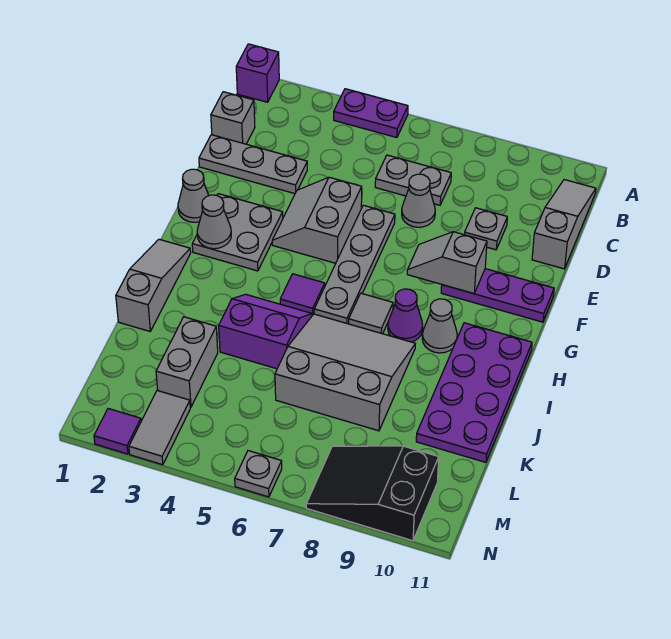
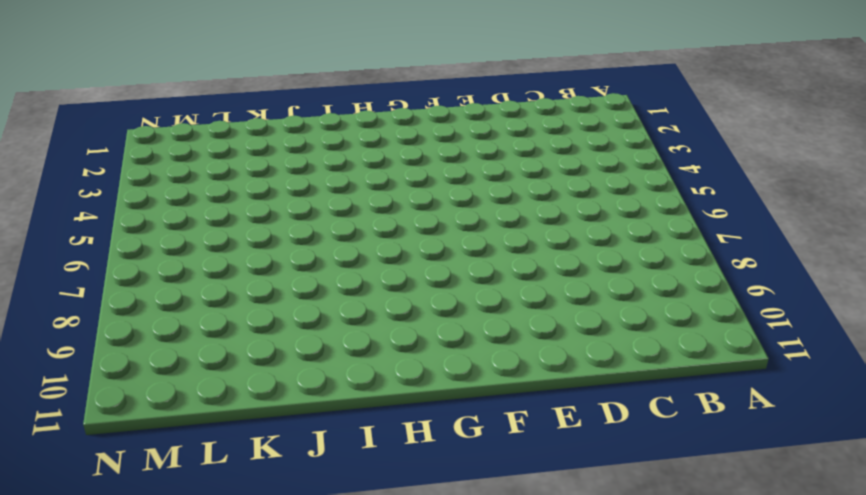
none -> purple brick A1 level 1
none -> purple plate A4:A5 level 1
none -> grey slope B11:D11 level 1 top D

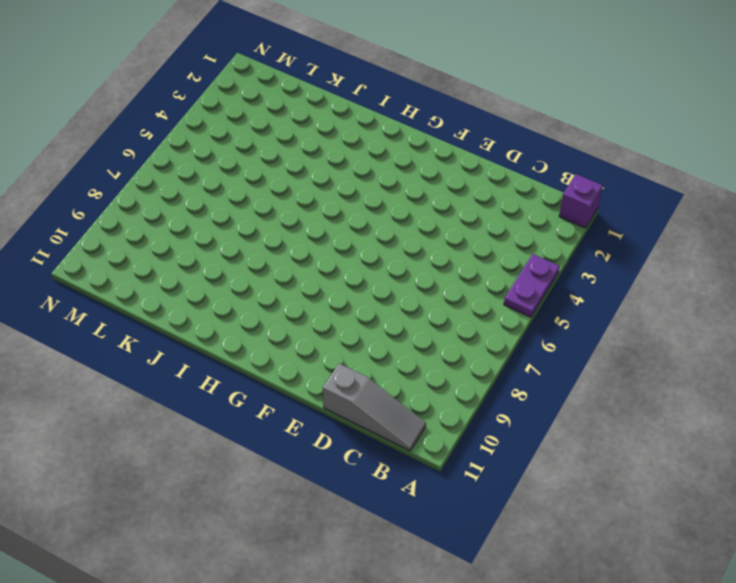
none -> grey brick C1 level 1
none -> grey plate C6:C7 level 1
none -> grey plate D1:D3 level 1

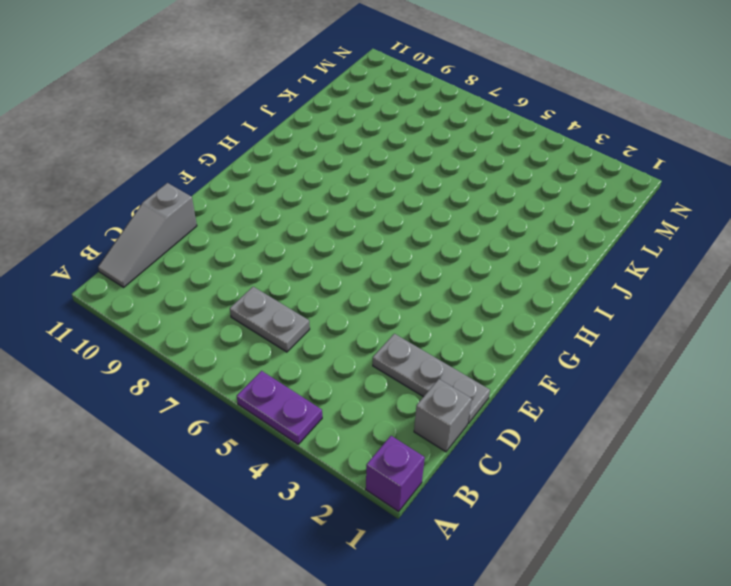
none -> grey cone D7 level 1
none -> grey plate D9 level 1
none -> grey slope E4:F5 level 1 top 5

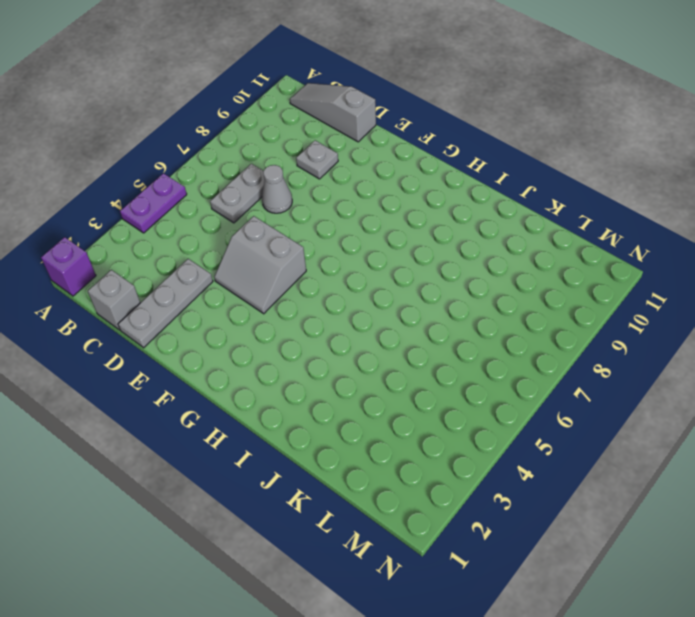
none -> grey plate E6:H6 level 1
none -> grey cone F1 level 1
none -> grey plate F2:G3 level 1

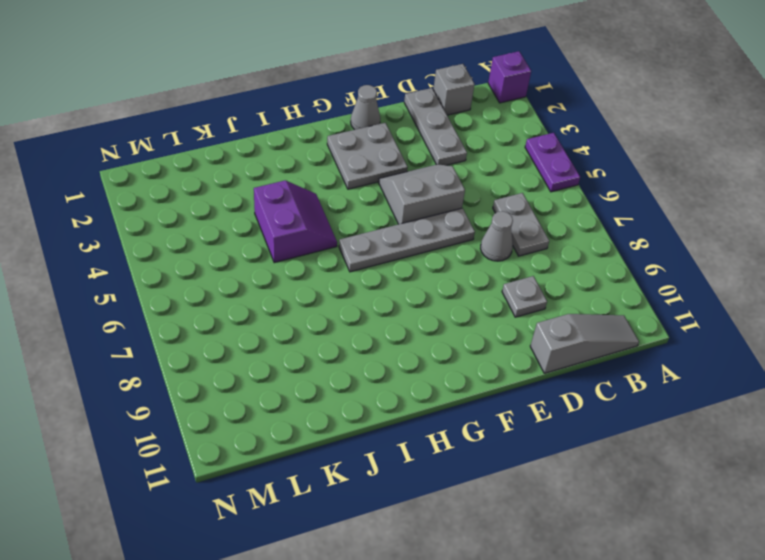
none -> purple plate F9:F11 level 1
none -> grey slope H1:J1 level 1 top J
none -> purple tile H5 level 1

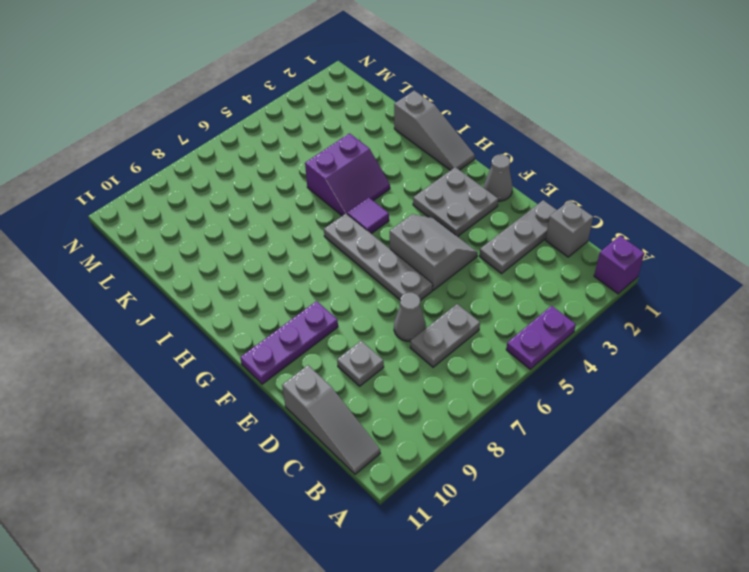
none -> grey tile H7 level 1
none -> purple cone H8 level 1
none -> grey cone H9 level 1

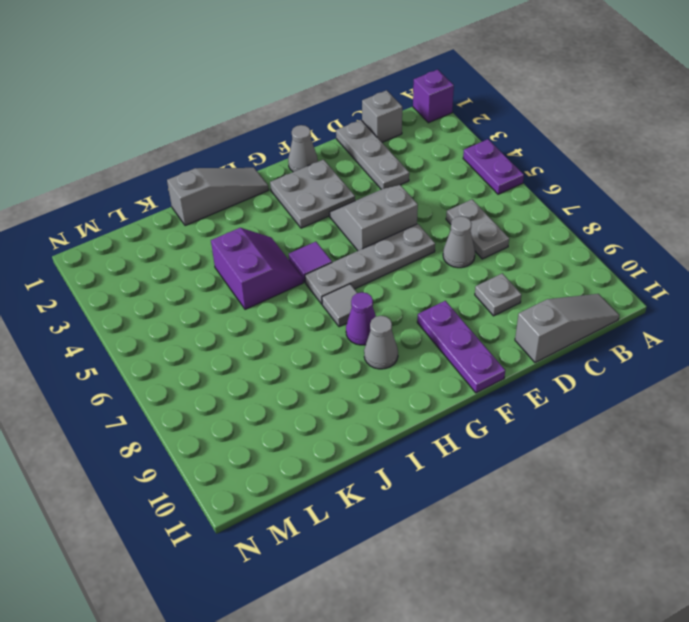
none -> purple plate H10:K11 level 1
none -> grey slope I6:K8 level 1 top K
none -> grey brick K3:L3 level 1

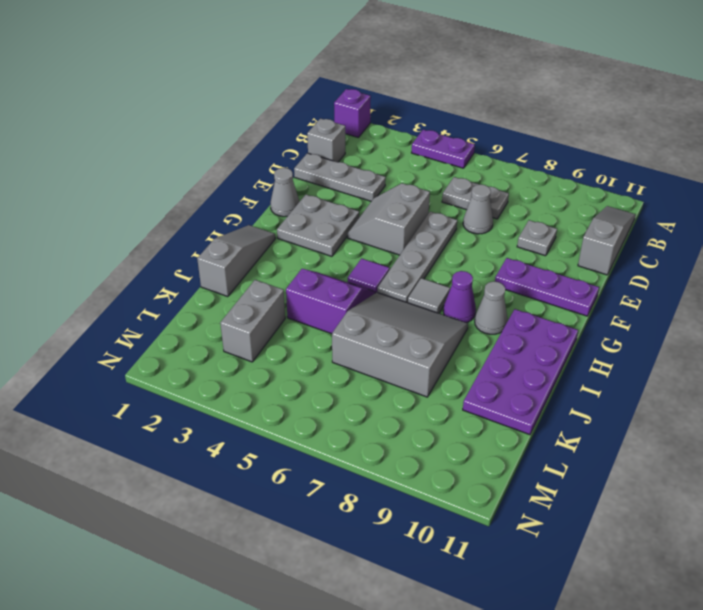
none -> grey tile M3:N3 level 1
none -> black slope M8:N10 level 1 top 10
none -> purple tile N2 level 1

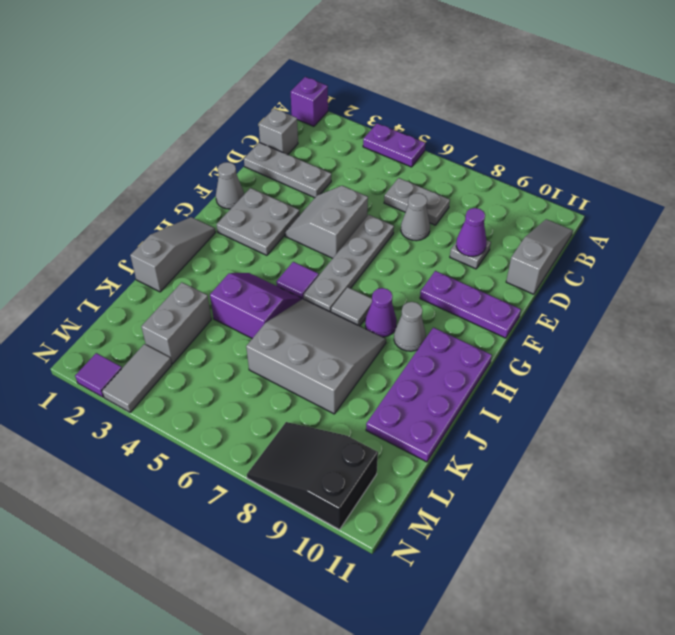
purple cone D9 level 2 -> none
none -> grey plate N6 level 1
none -> grey slope F8:F9 level 2 top 9
none -> grey cone G2 level 2

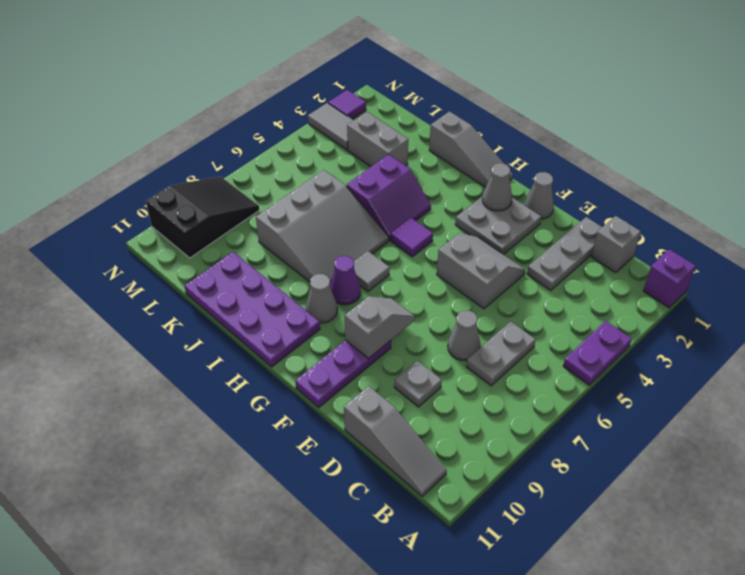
none -> grey plate E6:H6 level 1
none -> grey plate N6 level 1

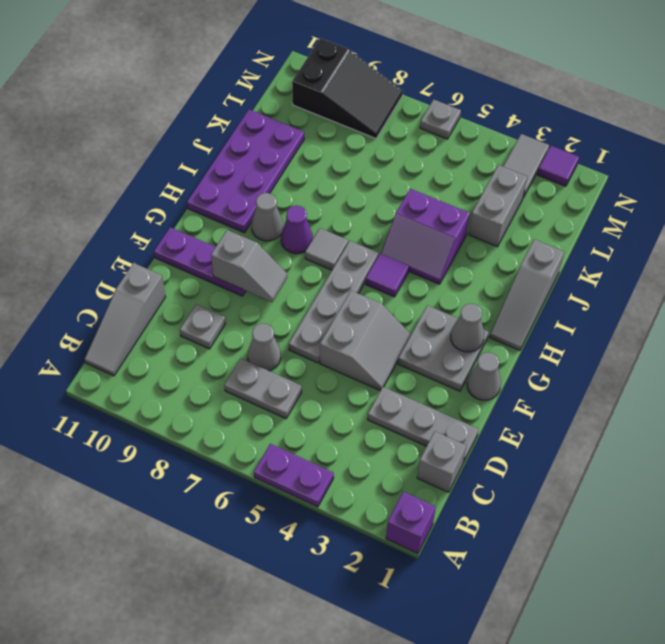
none -> grey slope I6:K8 level 1 top K

